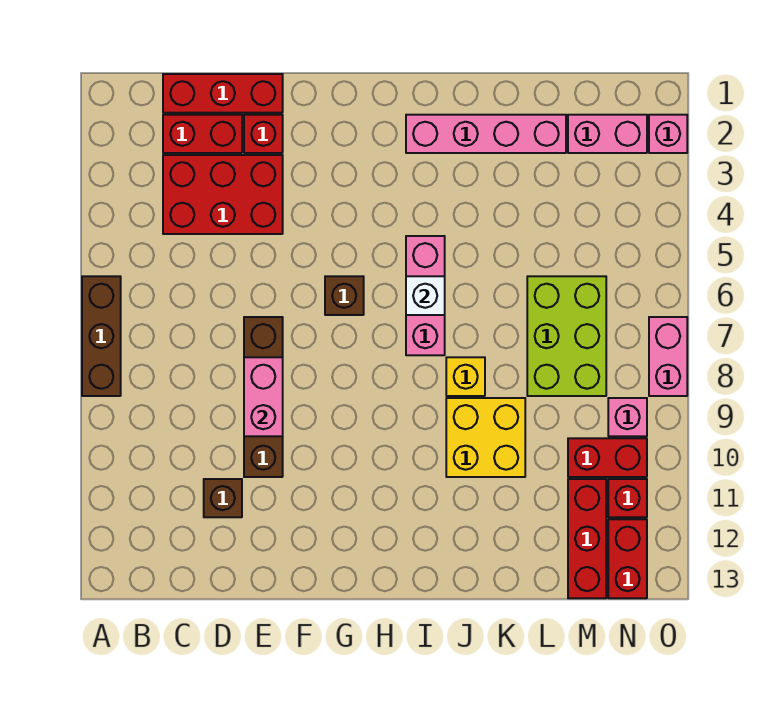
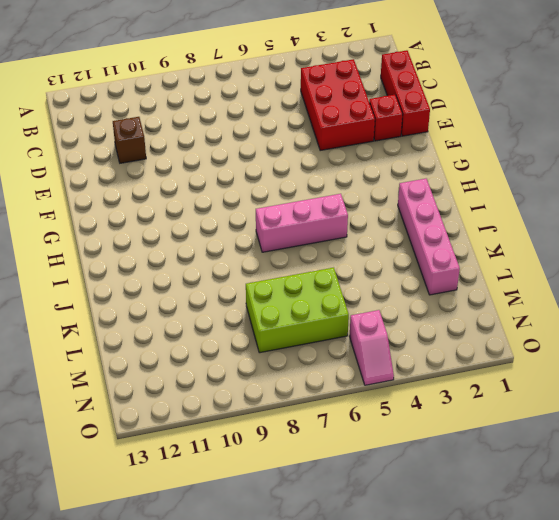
pink slope N5:O5 level 1 top N -> none
none -> brown brick A6:A8 level 1
none -> red brick C2:D2 level 1
none -> brown brick E7:E10 level 1

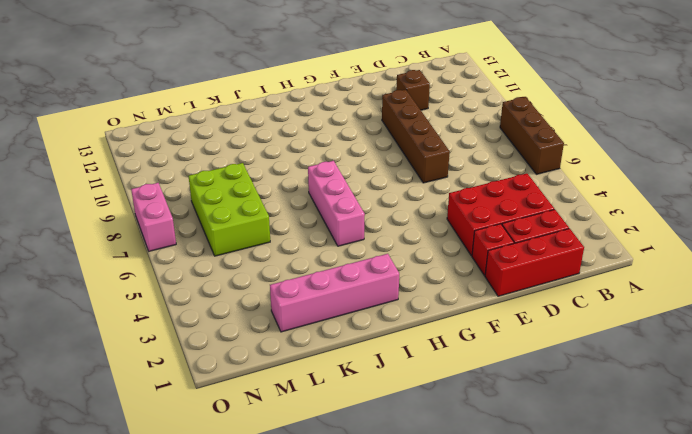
none -> brown brick G6 level 1
none -> yellow brick J8 level 1
none -> yellow brick J9:K10 level 1

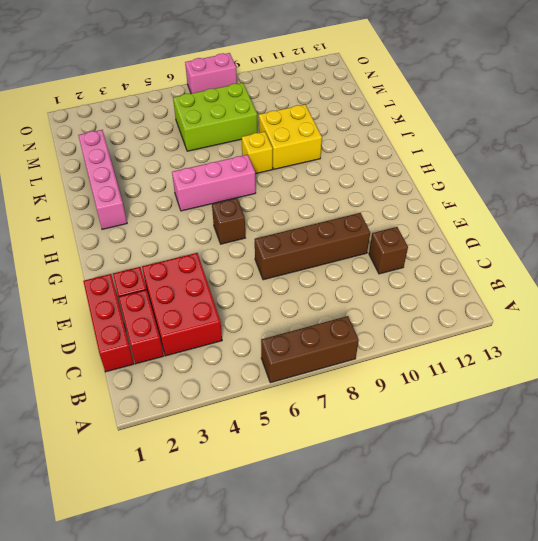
none -> pink brick M2:N2 level 1
none -> red brick M10:N10 level 1
none -> red brick M11:M13 level 1

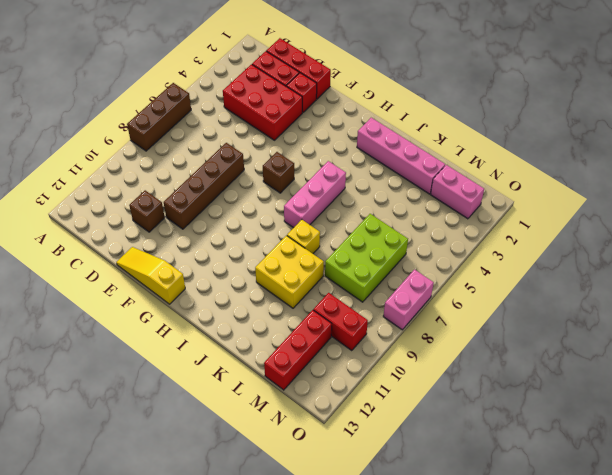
yellow slope E13:G13 level 1 top G -> none
none -> pink brick N9 level 1
none -> red brick N11 level 1
none -> red brick N12:N13 level 1

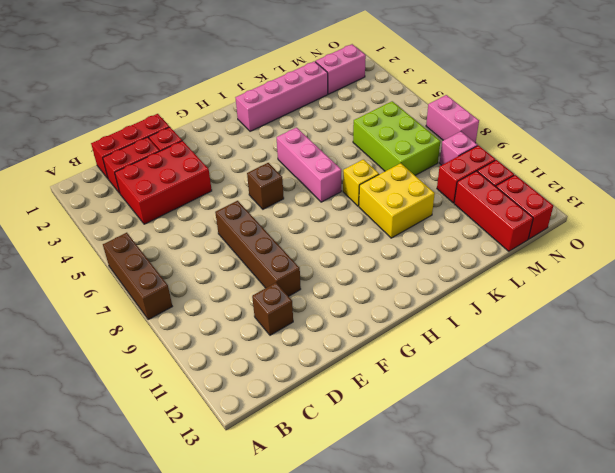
none -> pink brick O2 level 1
none -> pink brick E8:E9 level 2
none -> white brick I6 level 2

